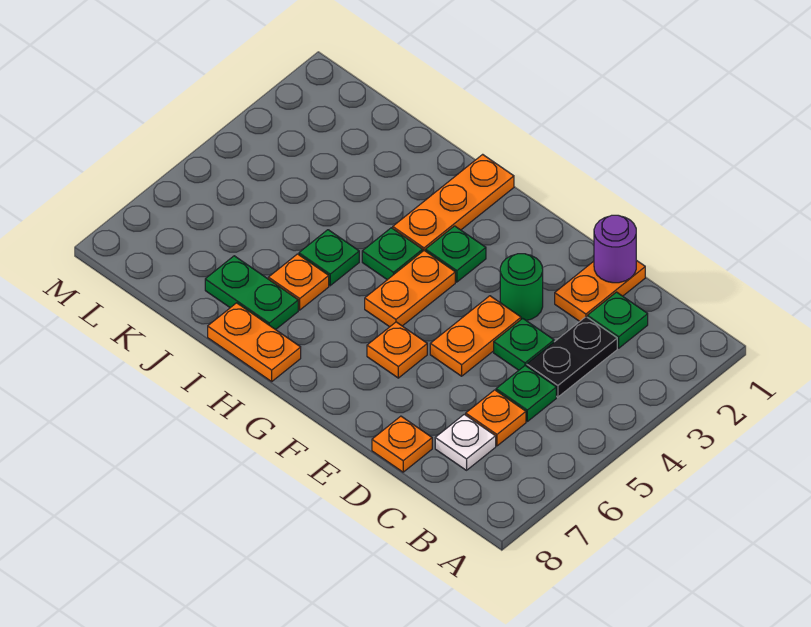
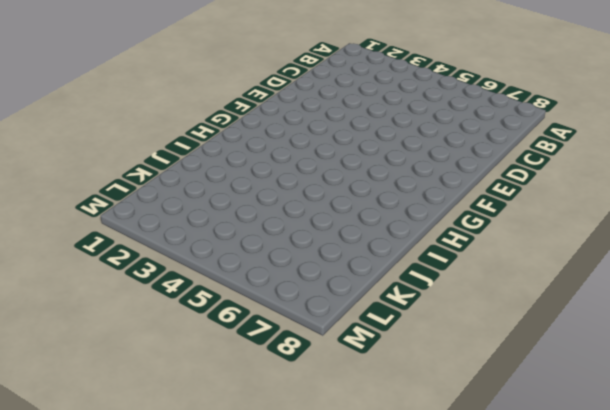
none -> green plate C2 level 1
none -> black plate C3:C4 level 1
none -> green plate C5 level 1

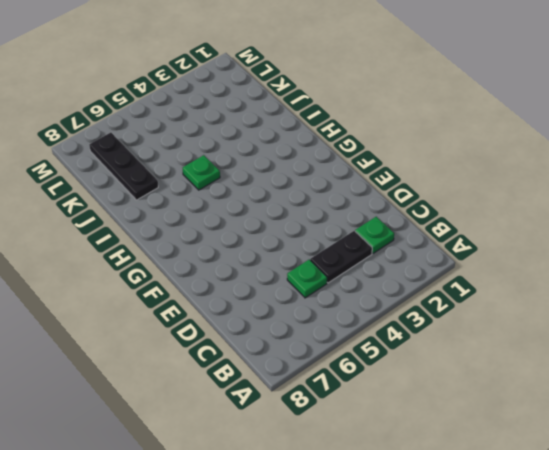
black plate J7:L7 level 1 -> green plate I7:J7 level 1
none -> orange plate C6 level 1
none -> white plate C7 level 1
none -> orange plate D1:D2 level 1

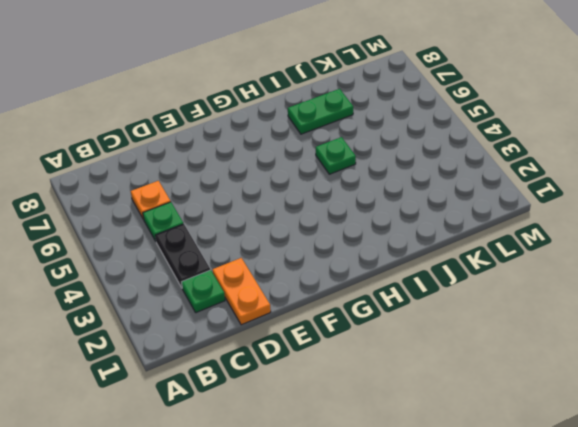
none -> white plate C7 level 1
none -> green plate D4 level 1
none -> orange plate D8 level 1

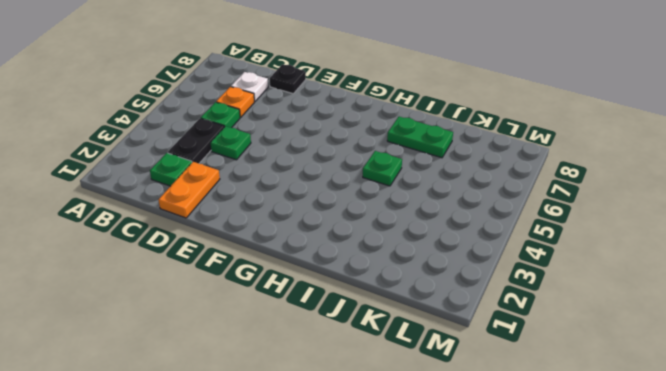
black plate D8 level 1 -> orange plate D8 level 1
none -> green round brick E3 level 1
none -> orange plate E4:E5 level 1
none -> orange plate F6 level 1

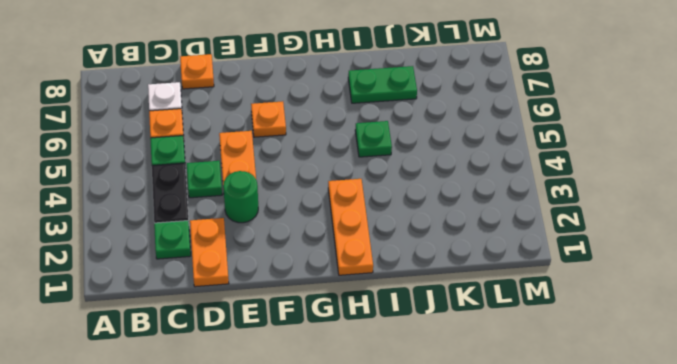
none -> green plate G3 level 1
none -> orange plate G4:G5 level 1
none -> green plate H4 level 1

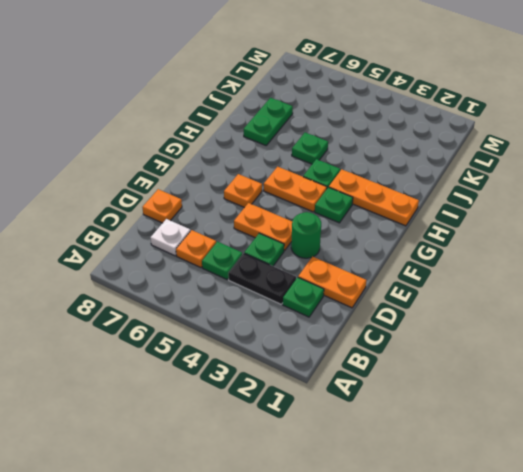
none -> orange plate H8:I8 level 1
none -> orange plate I6 level 1
none -> purple round brick D1 level 2

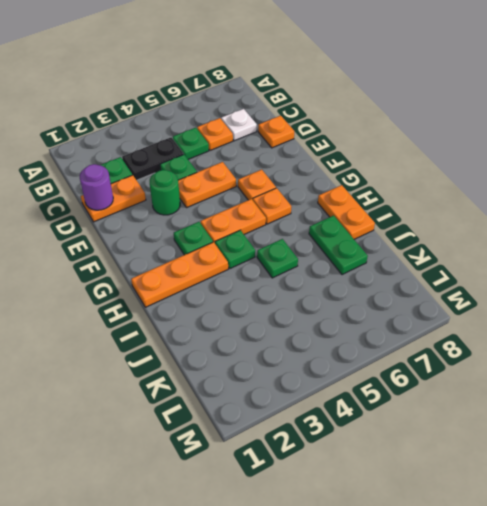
orange plate G6 level 1 -> orange plate I6 level 1

